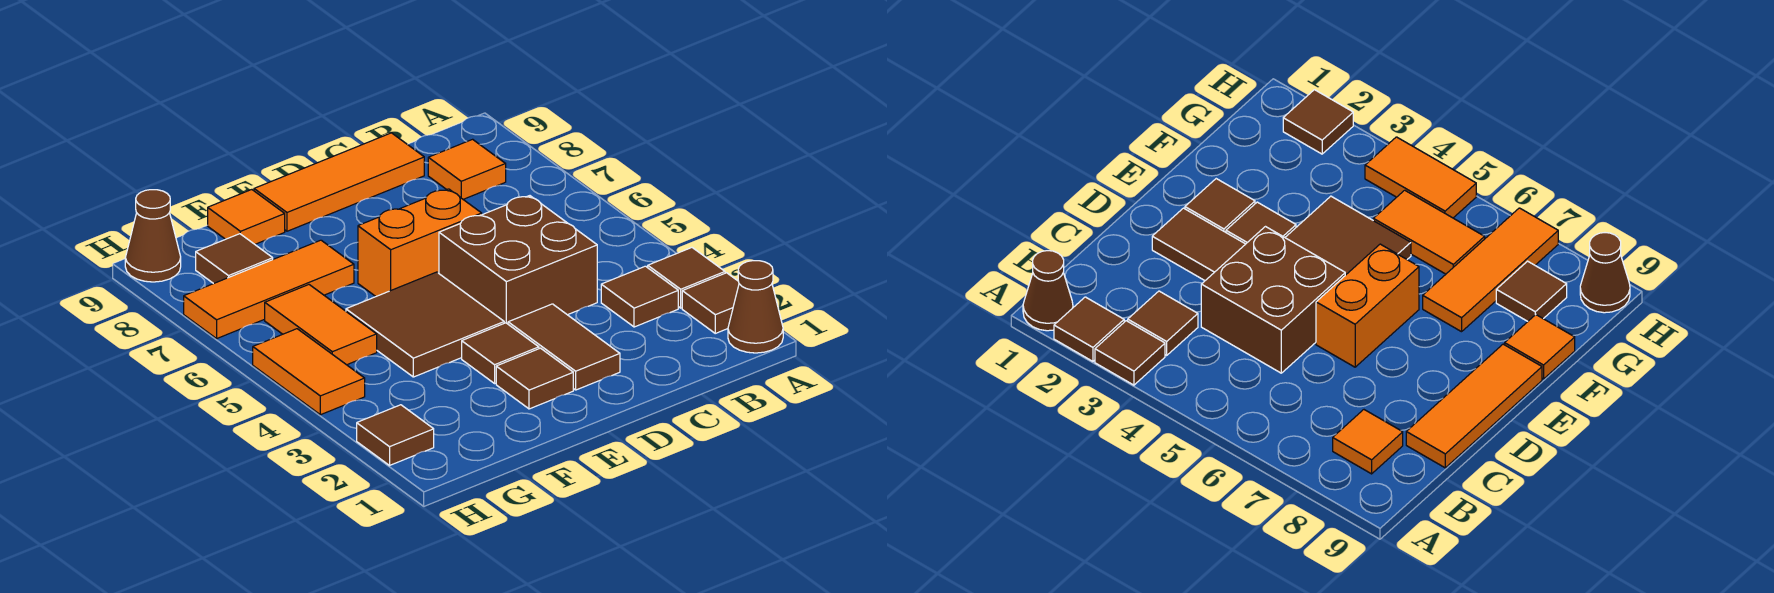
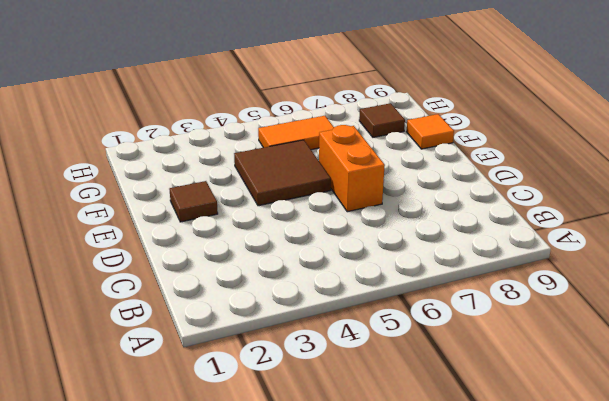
none -> brown cone A1 level 1
none -> brown tile A2 level 1
none -> brown tile A3 level 1

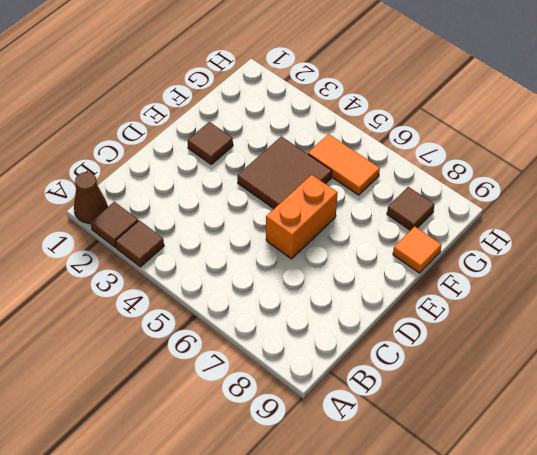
none -> brown tile B3 level 1
none -> orange tile B8 level 1
none -> brown brick C4:D5 level 1

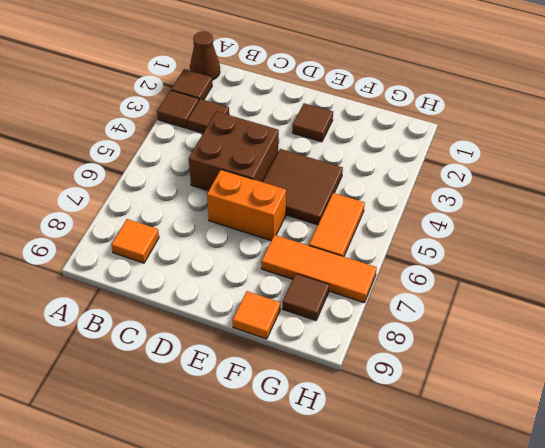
none -> orange tile C9:E9 level 1
none -> brown tile D2:D3 level 1
none -> brown tile E3 level 1

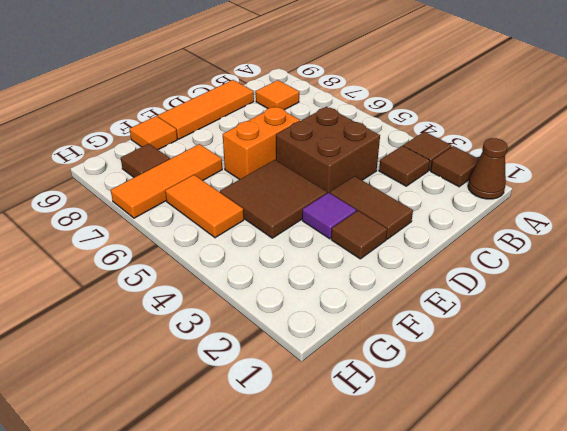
purple tile E3 level 1 -> brown tile E3 level 1
none -> brown tile H2 level 1
none -> orange tile H4:H5 level 1
none -> brown cone H9 level 1

